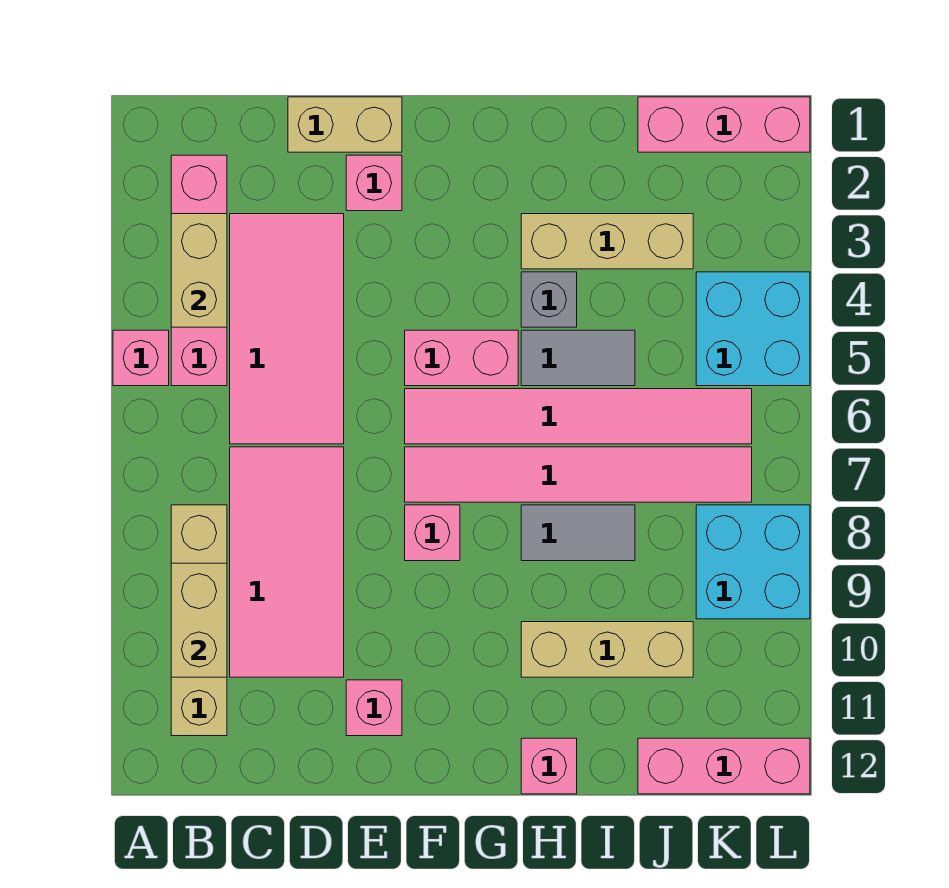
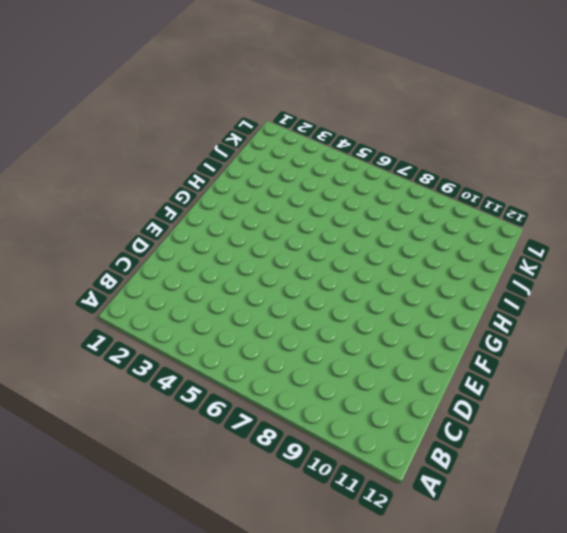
none -> pink brick A5 level 1
none -> pink brick B2:B5 level 1
none -> tan brick B8:B11 level 1

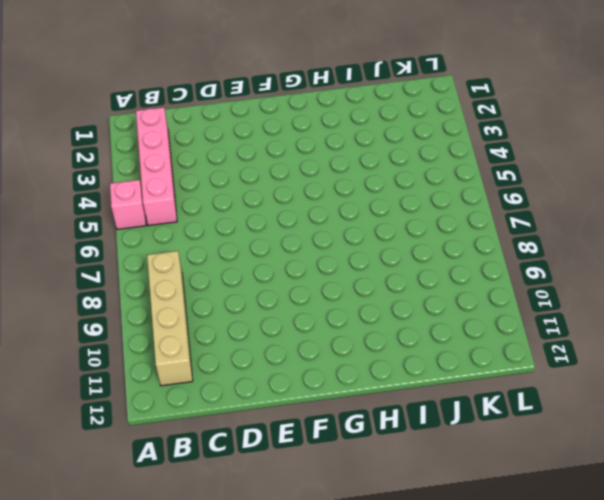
none -> pink tile C3:D6 level 1
none -> pink tile C7:D10 level 1
none -> tan brick D1:E1 level 1

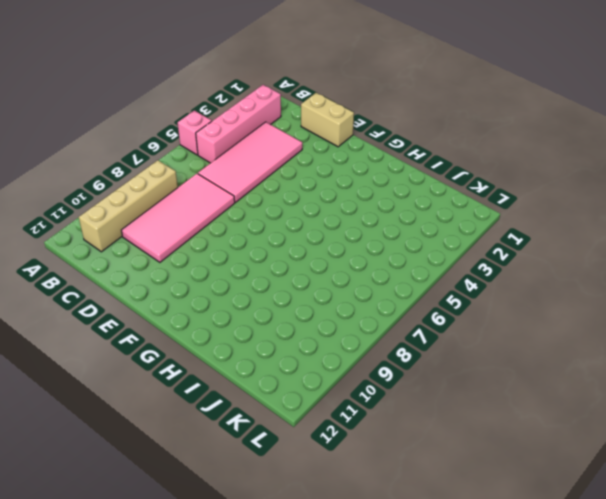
none -> pink brick E2 level 1
none -> pink brick E11 level 1
none -> pink brick F5:G5 level 1

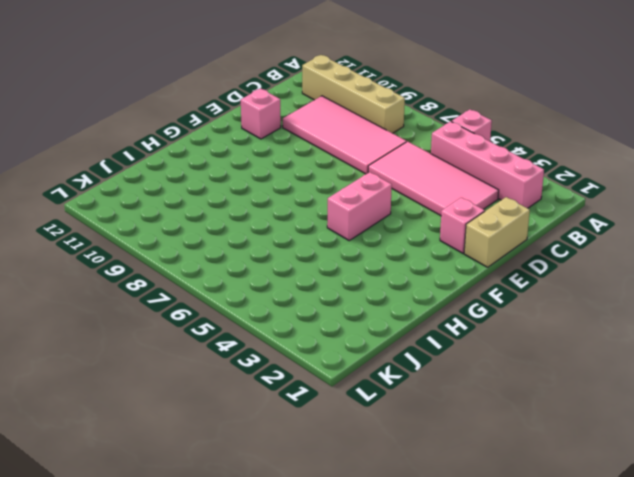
none -> pink tile F6:K6 level 1
none -> pink tile F7:K7 level 1
none -> pink brick F8 level 1

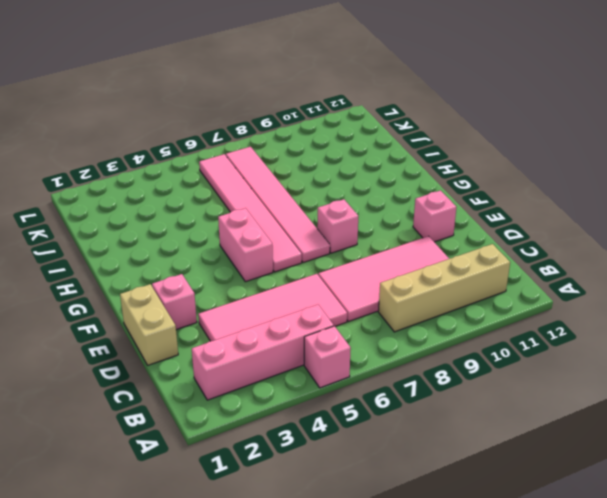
none -> tan brick H3:J3 level 1
none -> grey brick H4 level 1
none -> grey tile H5:I5 level 1

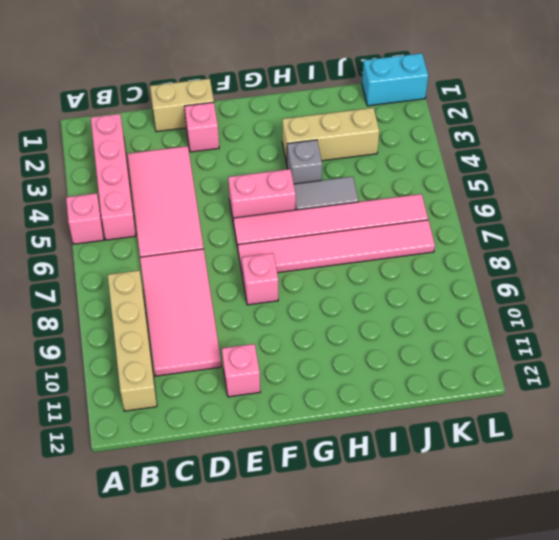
cyan brick K1:L1 level 1 -> pink brick J1:L1 level 1
none -> grey tile H8:I8 level 1
none -> tan brick H10:J10 level 1
none -> pink brick H12 level 1

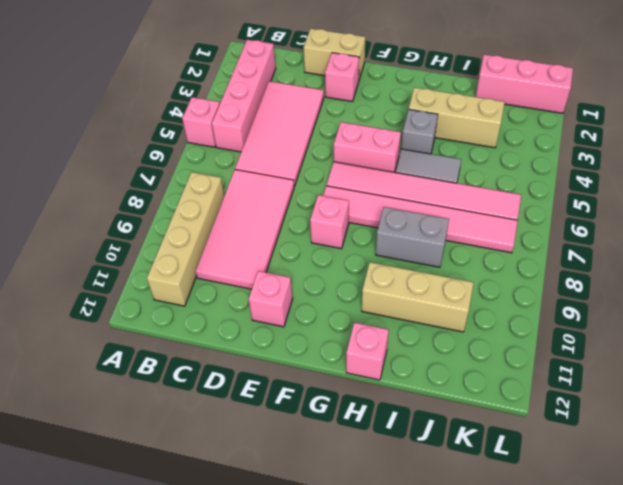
grey brick H8:I8 level 1 -> grey tile H8:I8 level 1
none -> pink brick J12:L12 level 1
none -> cyan brick K4:L5 level 1
none -> cyan brick K8:L9 level 1

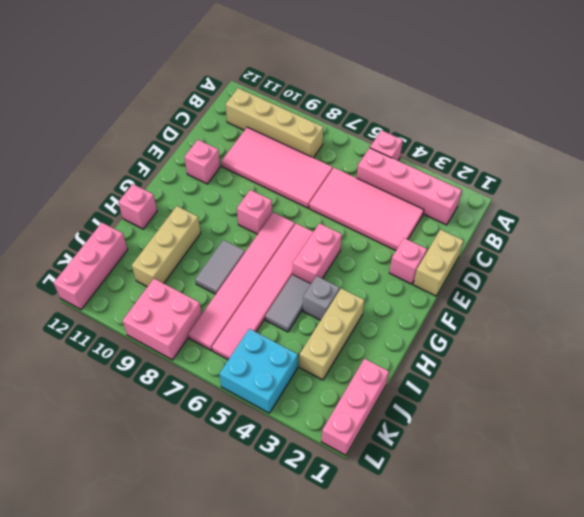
pink brick K8:L9 level 1 -> cyan brick K8:L9 level 1
none -> tan brick B3:B4 level 2
none -> tan brick B9:B10 level 2

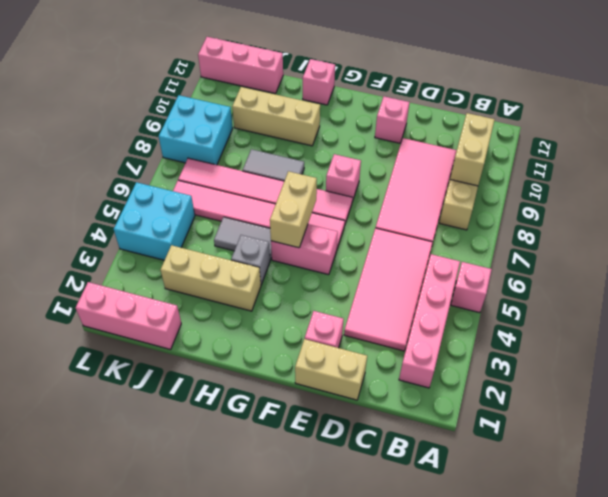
tan brick G5:G6 level 2 -> tan brick B3:B4 level 2

